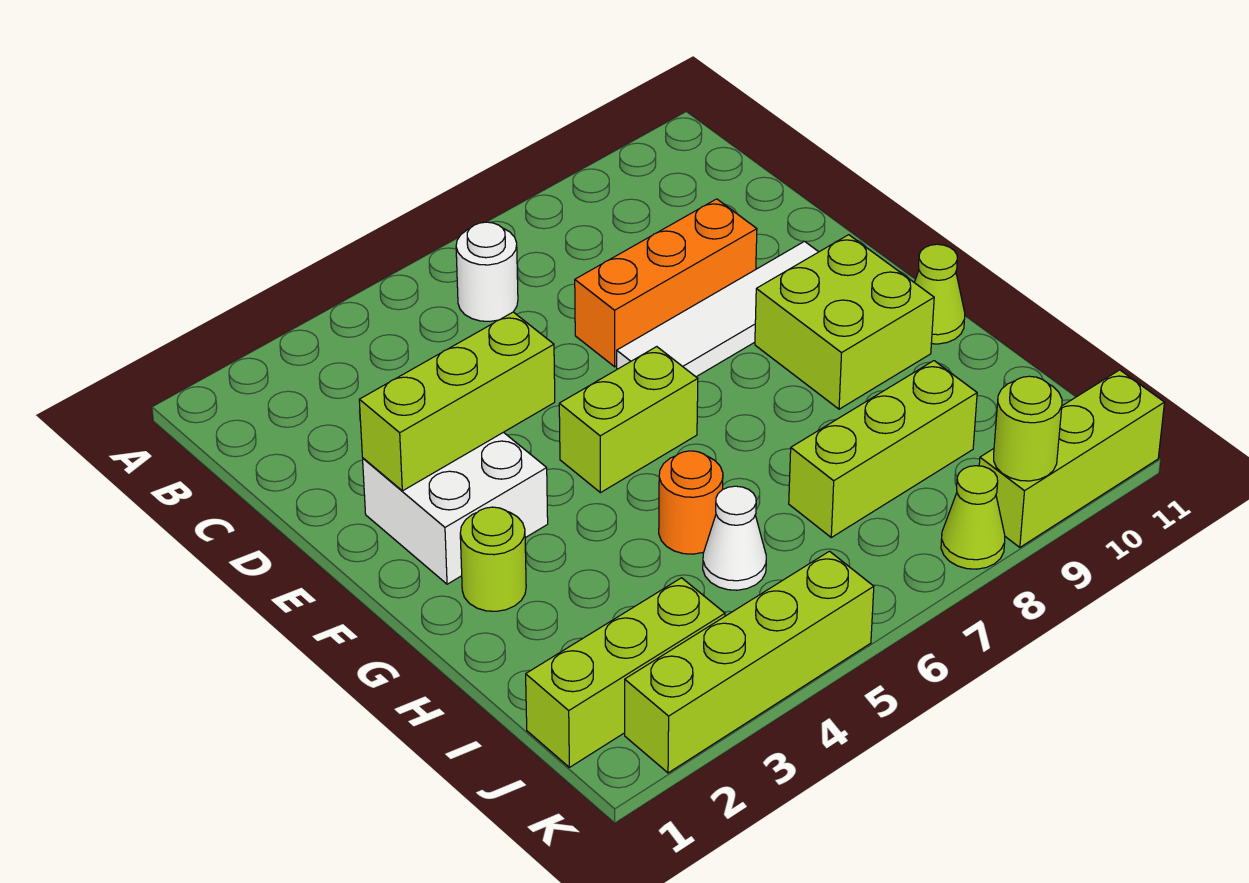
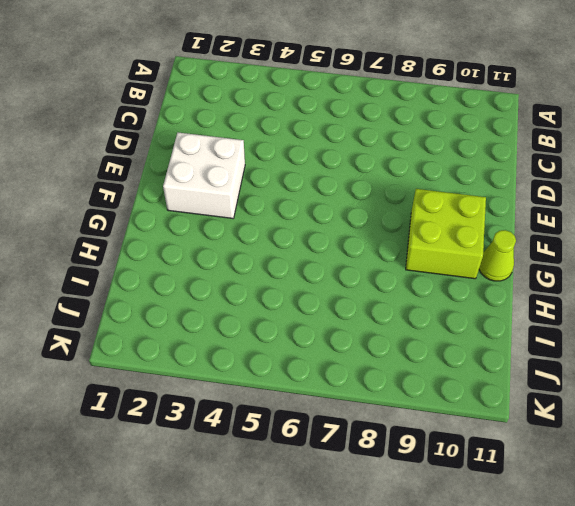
none -> white round brick B6 level 1
none -> orange brick D7:D9 level 1
none -> white tile E7:E10 level 1

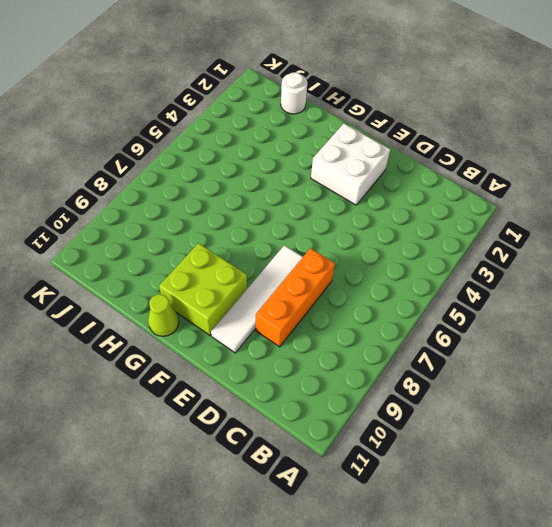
white round brick I1 level 1 -> white round brick B6 level 1
none -> lime brick F5:F6 level 1
none -> lime round brick G2 level 1
none -> orange round brick H5 level 1

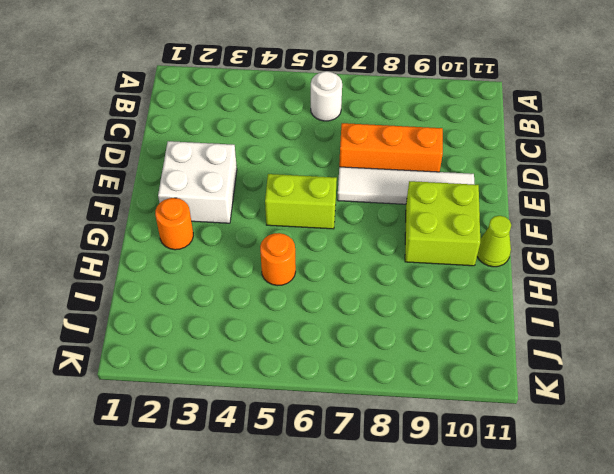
orange round brick G2 level 1 -> lime round brick G2 level 1
none -> white cone I5 level 1
none -> lime brick I7:I9 level 1
none -> lime brick J1:J3 level 1

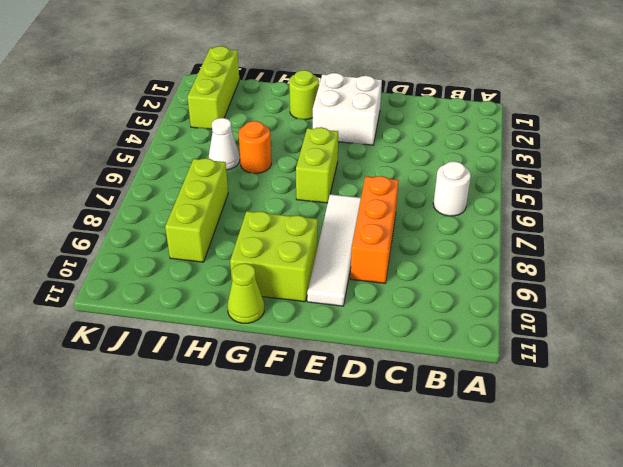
none -> lime brick K2:K5 level 1
none -> lime cone K8 level 1
none -> lime brick K9:K11 level 1

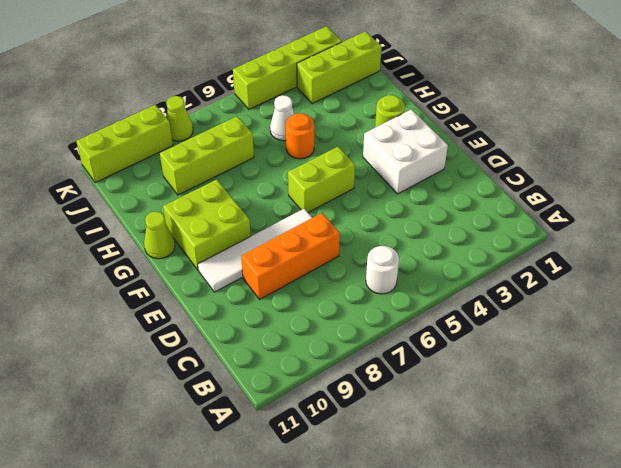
none -> lime brick E2:E4 level 2
none -> lime round brick K9 level 2

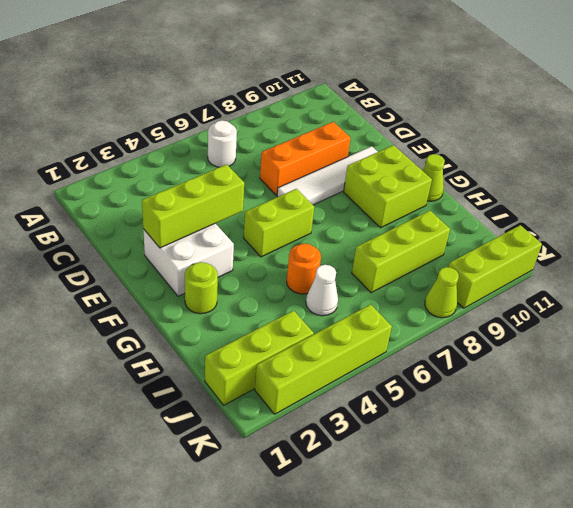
none -> lime round brick K9 level 2

